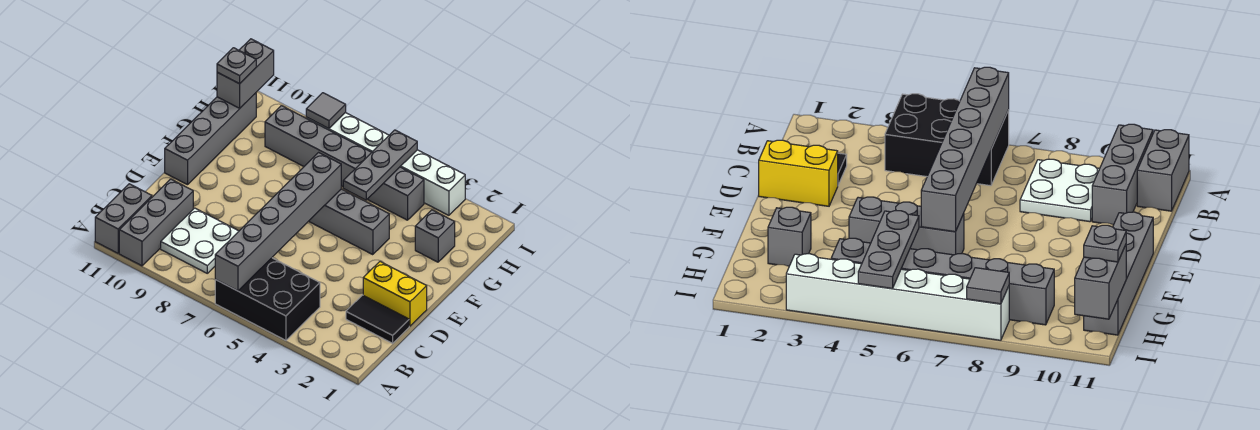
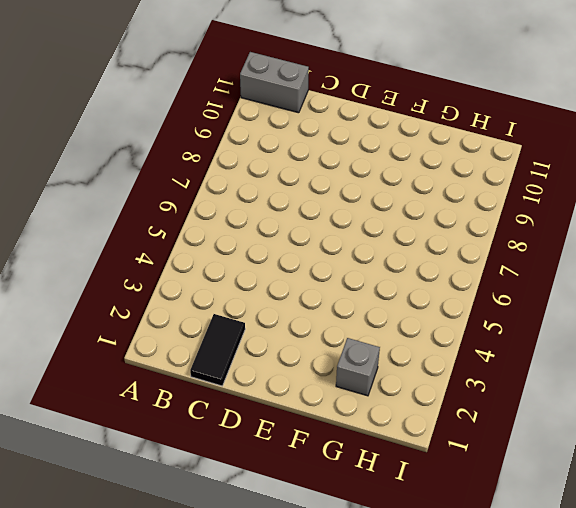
none -> black brick A4:B6 level 1
none -> grey brick A10:C10 level 1
none -> white plate B8:C9 level 1

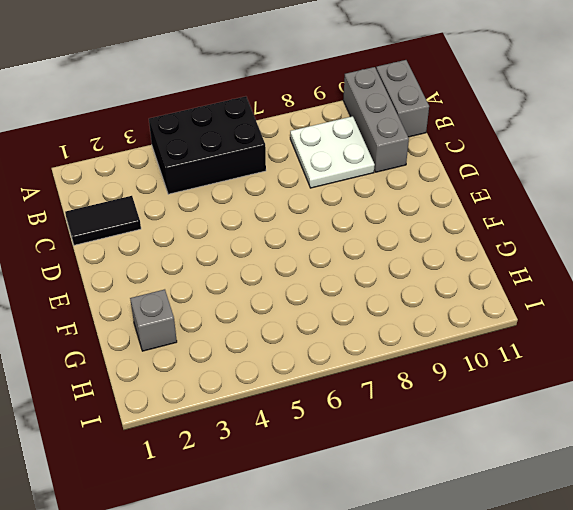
none -> yellow brick D1:D2 level 1
none -> grey brick E11:H11 level 1
none -> grey brick F4:F6 level 1

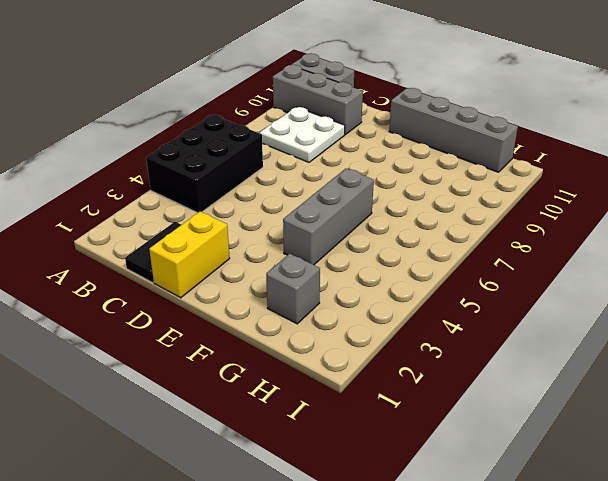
none -> grey brick H4:H9 level 1
none -> white brick I3:I8 level 1
none -> grey brick A6:F6 level 2

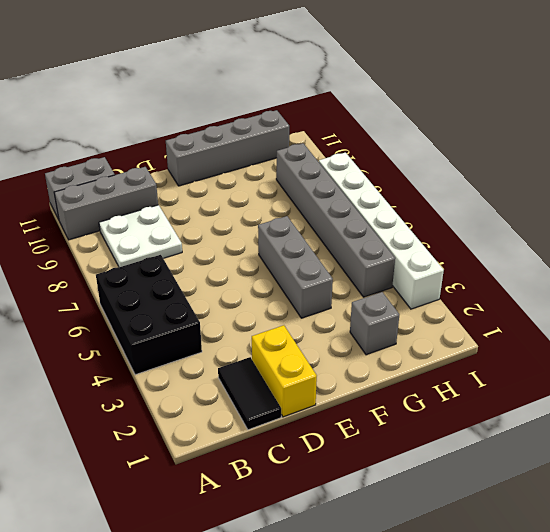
none -> grey brick A6:F6 level 2
none -> grey plate G5:I5 level 2
none -> grey brick H11:I11 level 2

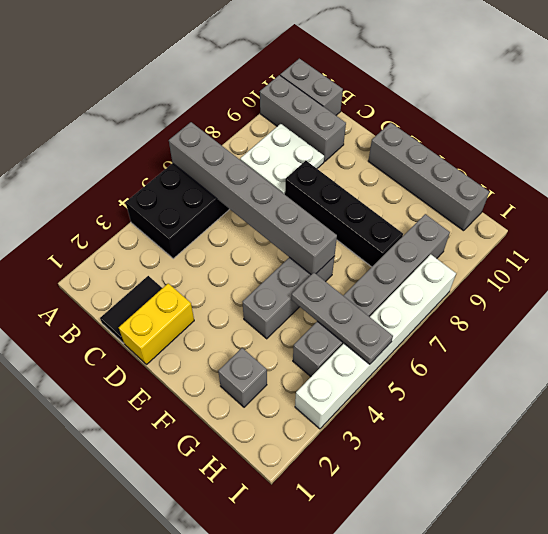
black brick D8:G8 level 1 -> none
none -> grey brick H11:I11 level 2
none -> grey tile I8 level 2
none -> grey plate H11 level 3

